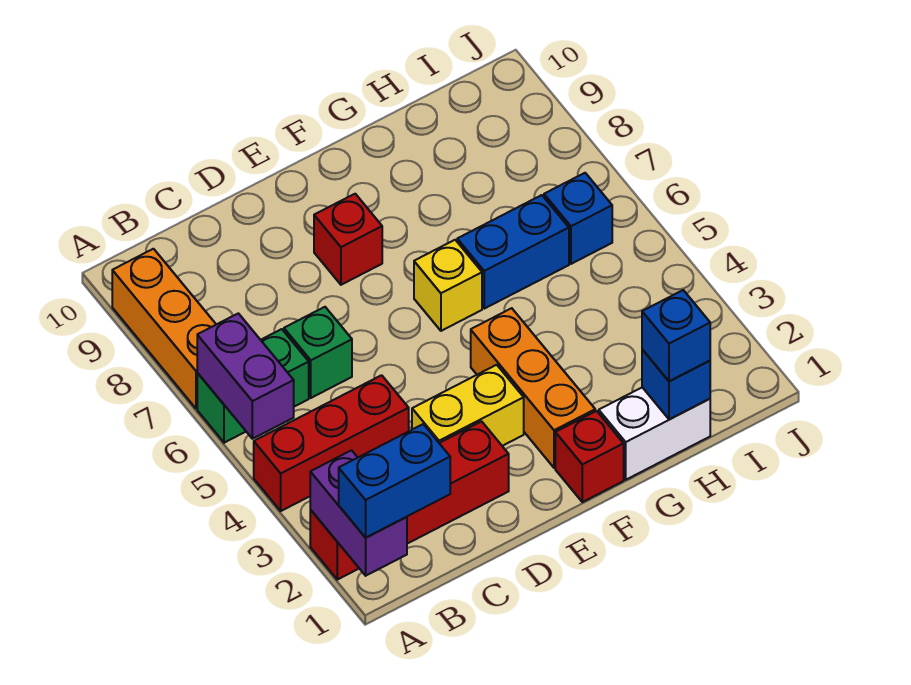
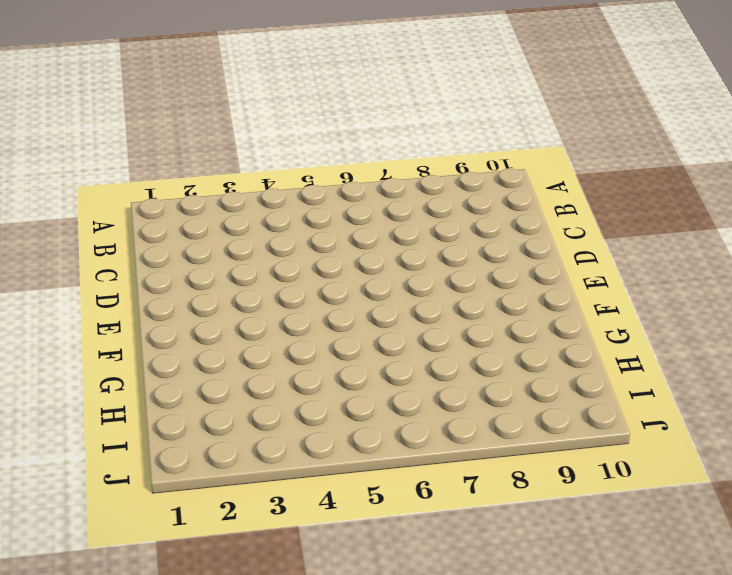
none -> red brick A2:D2 level 1
none -> red brick A4:C4 level 1
none -> green brick A6:B6 level 1

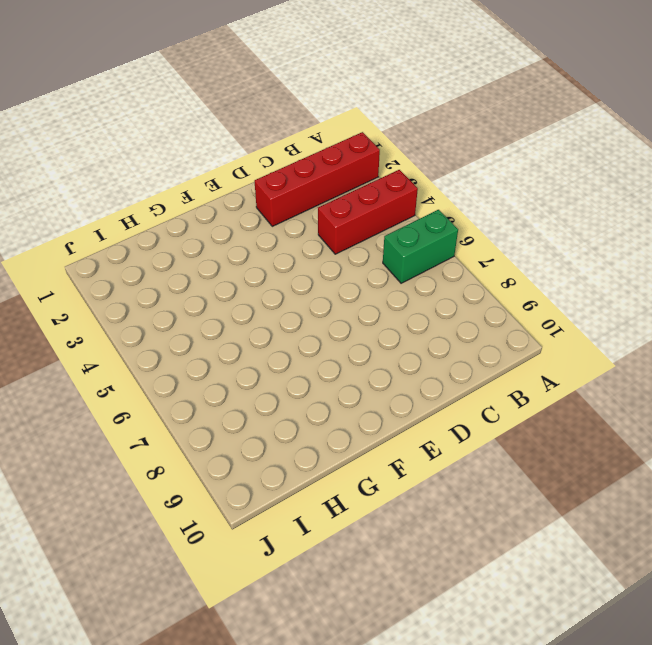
none -> orange brick A7:A9 level 1
none -> green brick C6 level 1
none -> yellow brick D3:E3 level 1

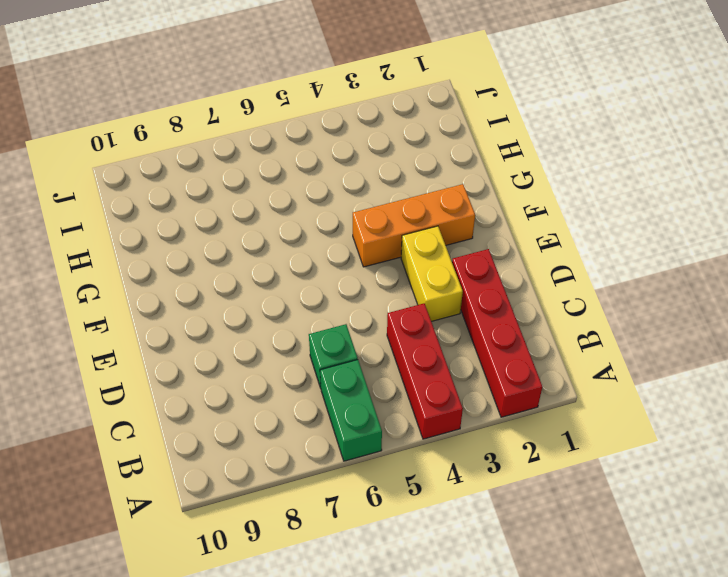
none -> orange brick A7:A9 level 1
none -> red brick E8 level 1
none -> red brick F1 level 1

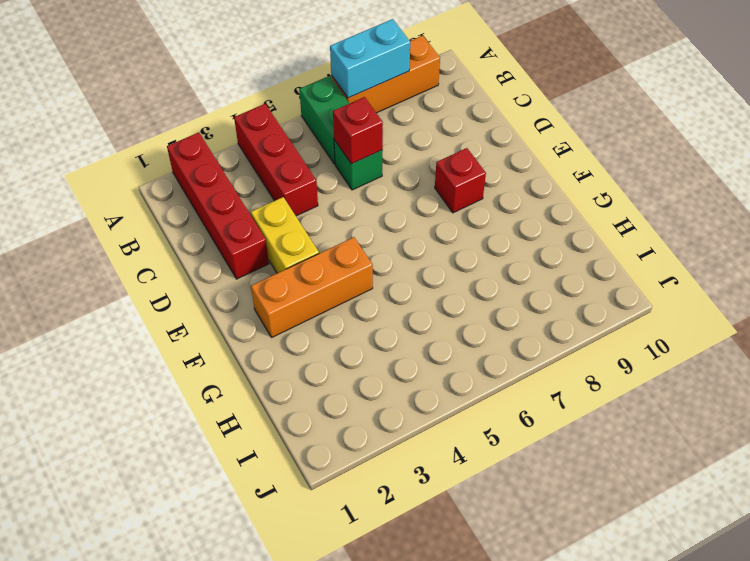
cyan brick A7:A8 level 2 -> none
red brick C6 level 2 -> red brick F1 level 1
none -> yellow brick F6 level 1
none -> white brick G1:H1 level 1
none -> blue brick G6:H6 level 1

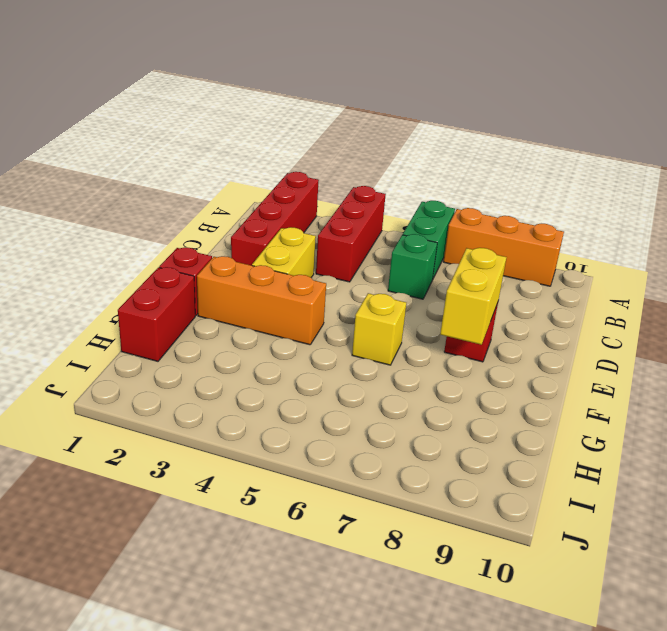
yellow brick E8:F8 level 2 -> none
red brick G1:H1 level 1 -> white brick G1:H1 level 1
none -> blue brick G6:H6 level 1
none -> blue brick I6 level 1
none -> purple brick A1:A2 level 2

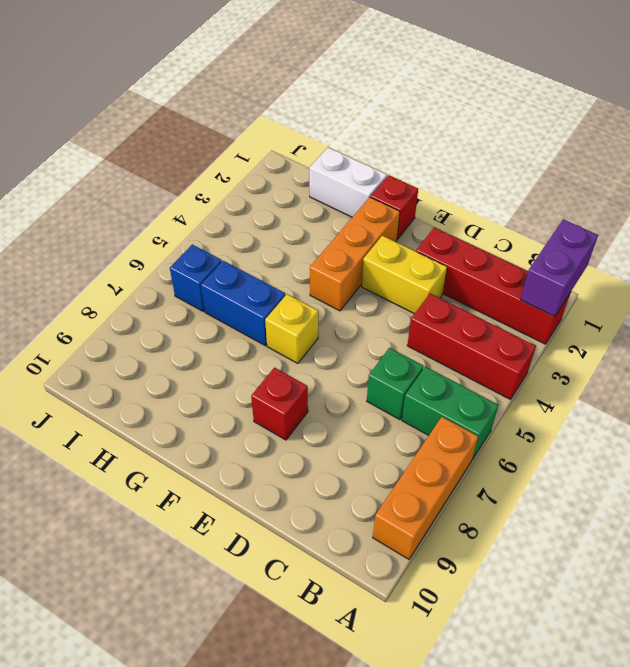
none -> purple brick A5:A6 level 2
none -> blue brick H1 level 2
none -> blue brick A1:B1 level 3

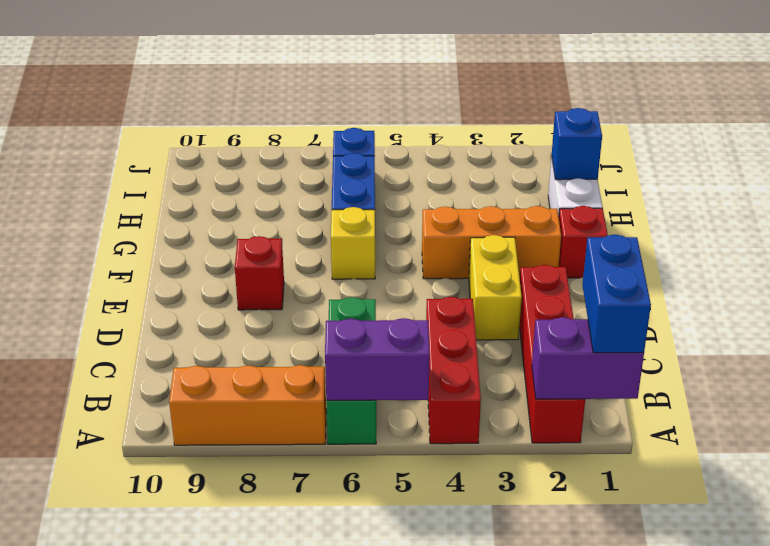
none -> blue brick H1 level 3

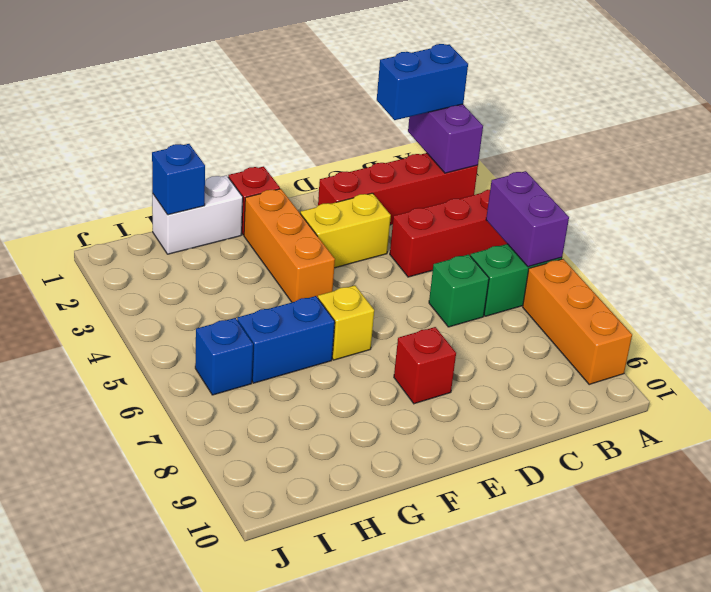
none -> blue brick H1 level 3

